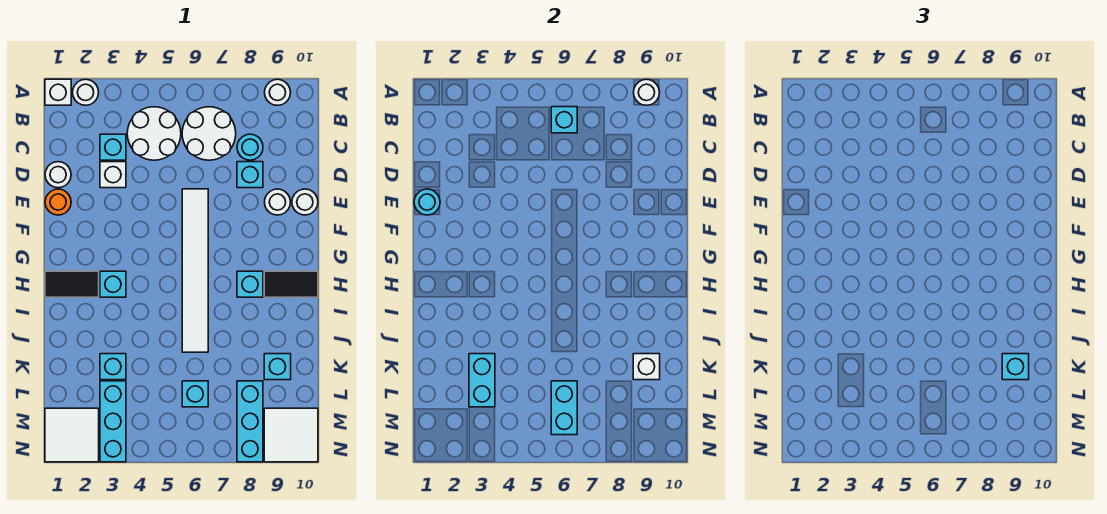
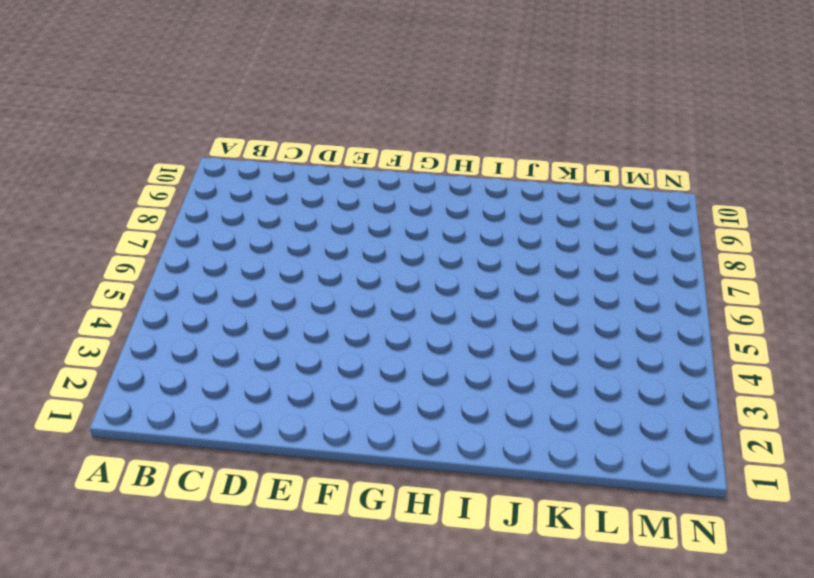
none -> white brick A1 level 1
none -> white round brick A2 level 1
none -> white round brick A9 level 1
none -> white round brick B4:C5 level 1

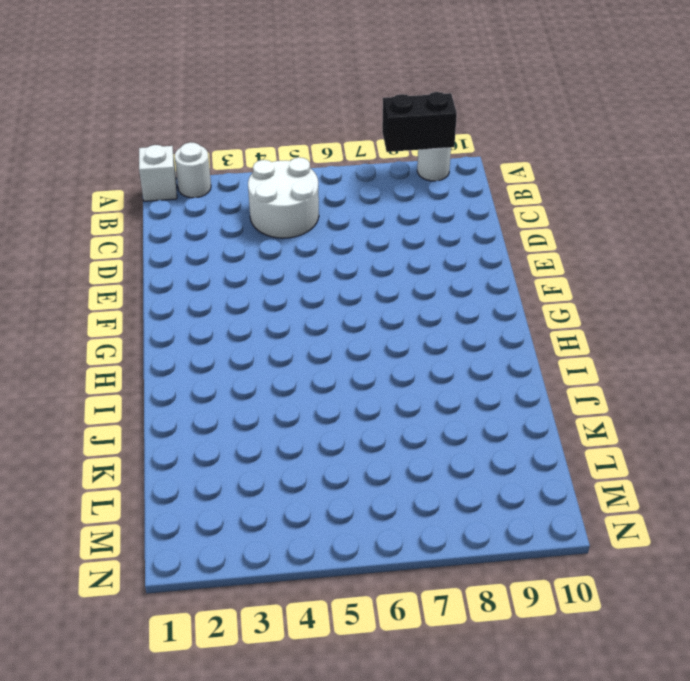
black brick A8:A9 level 2 -> white round brick A9 level 2
none -> white round brick B6:C7 level 1
none -> cyan brick C3 level 1
none -> cyan round brick C8 level 1
none -> white round brick D1 level 1

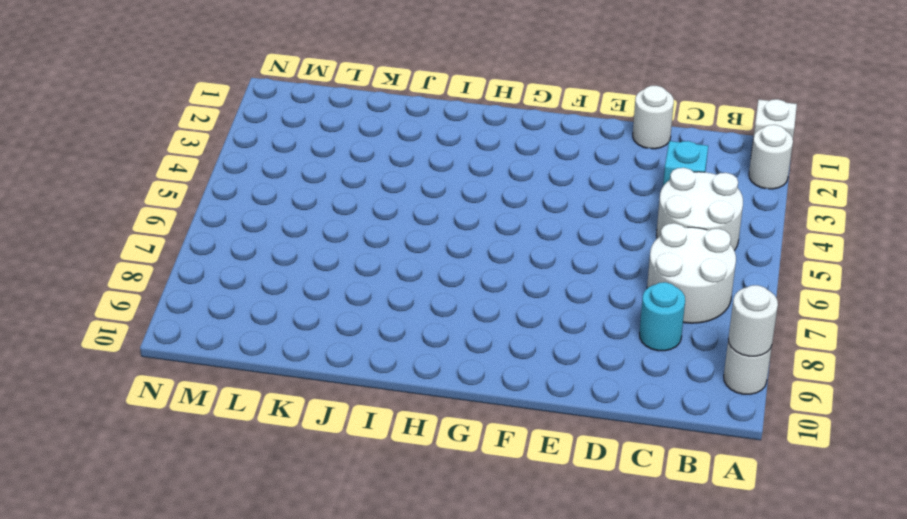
none -> white brick D3 level 1
none -> cyan brick D8 level 1
none -> orange round brick E1 level 1
none -> white tile E6:J6 level 1

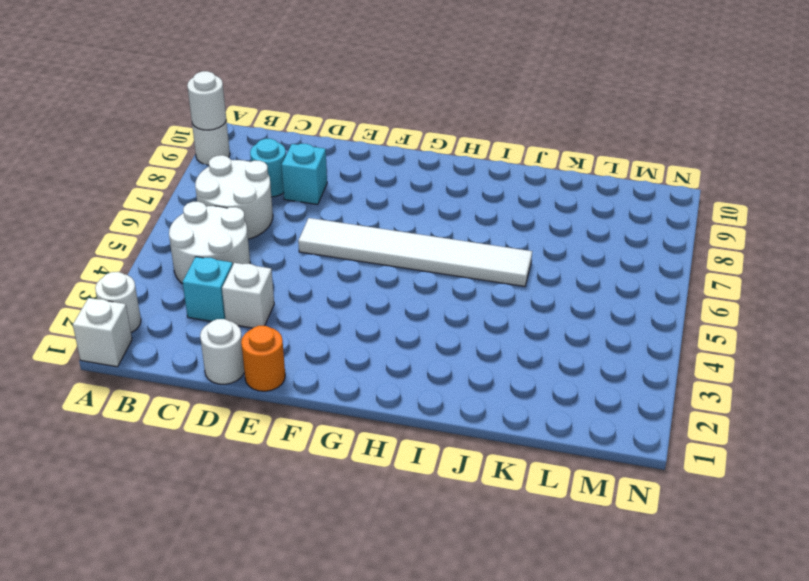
none -> white round brick E9 level 1
none -> white round brick E10 level 1
none -> black tile H1:H2 level 1
none -> cyan brick H3 level 1

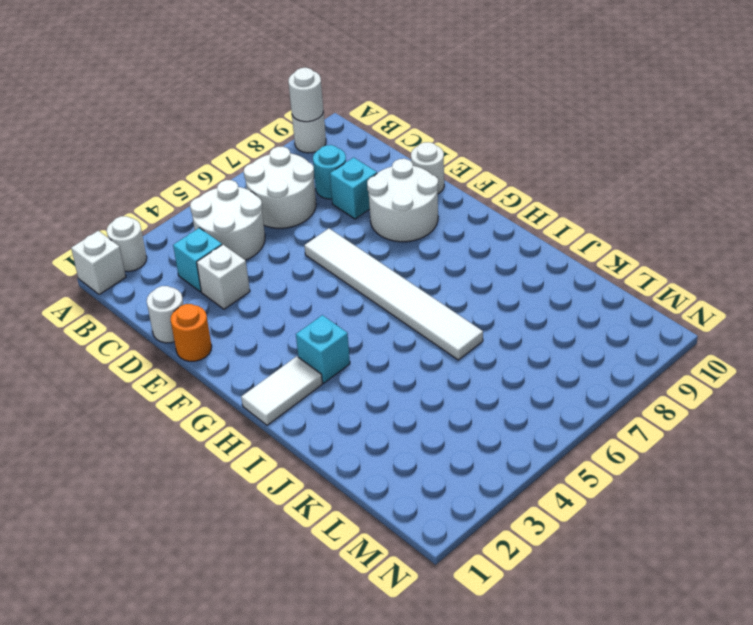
white round brick E8:F9 level 1 -> white round brick E9 level 1
white tile H1:H2 level 1 -> black tile H1:H2 level 1
none -> cyan brick H8 level 1
none -> black tile H9:H10 level 1
none -> cyan brick K3 level 1
none -> cyan brick K9 level 1

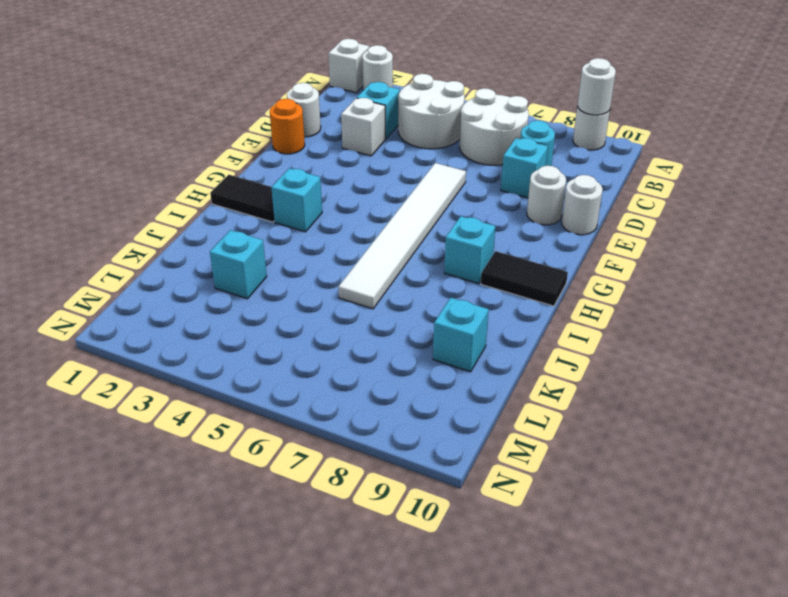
none -> cyan brick L3:N3 level 1
none -> cyan brick L6 level 1
none -> cyan brick L8:N8 level 1
none -> white tile M1:N2 level 1

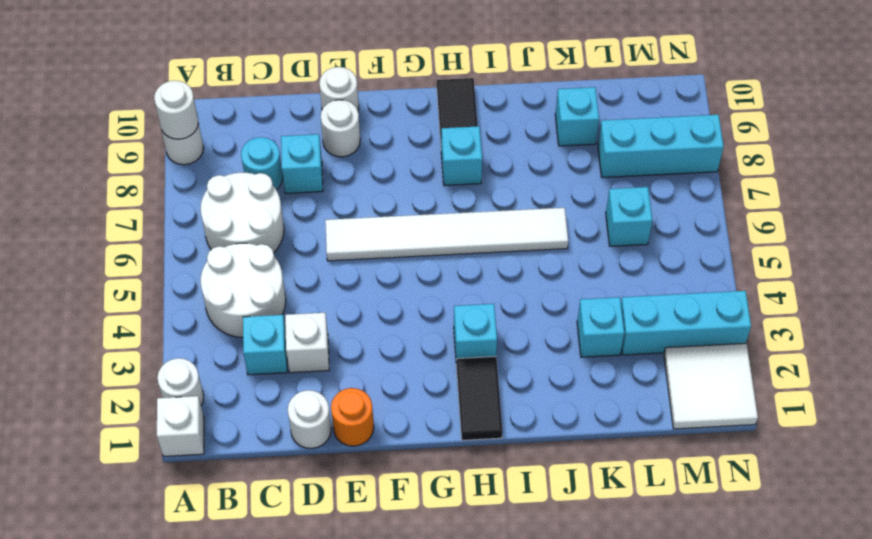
none -> white tile M9:N10 level 1
none -> cyan brick B6 level 2
none -> cyan round brick E1 level 2
none -> cyan brick K3:L3 level 2

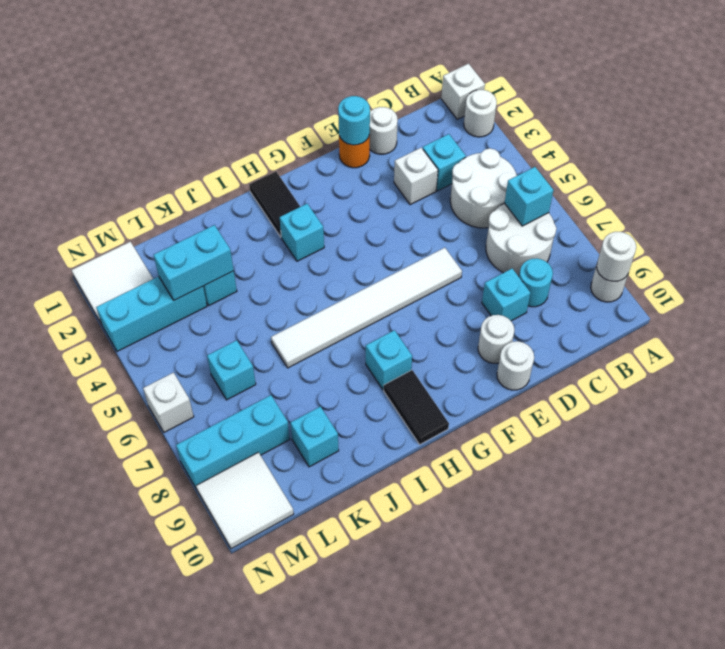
white brick N6 level 1 -> white brick K9 level 2
none -> cyan brick L6:M6 level 2
none -> cyan brick K9 level 3

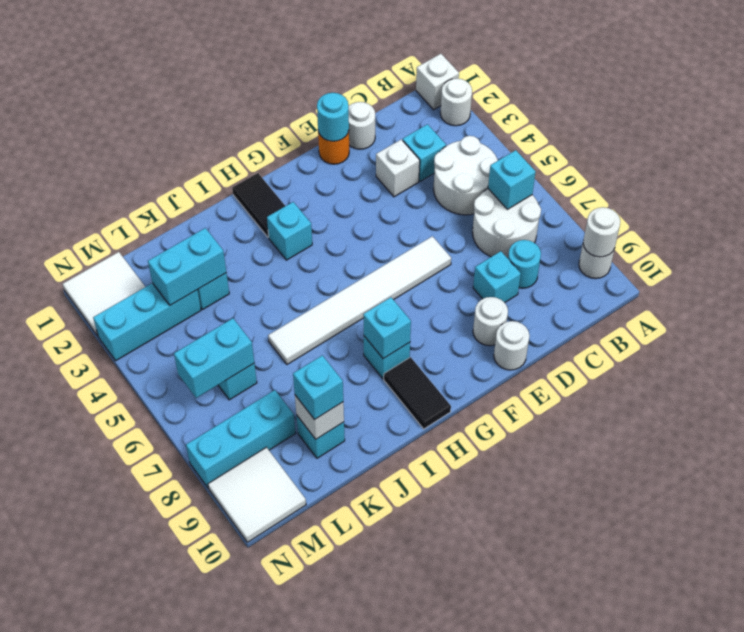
cyan brick H8 level 2 -> none

